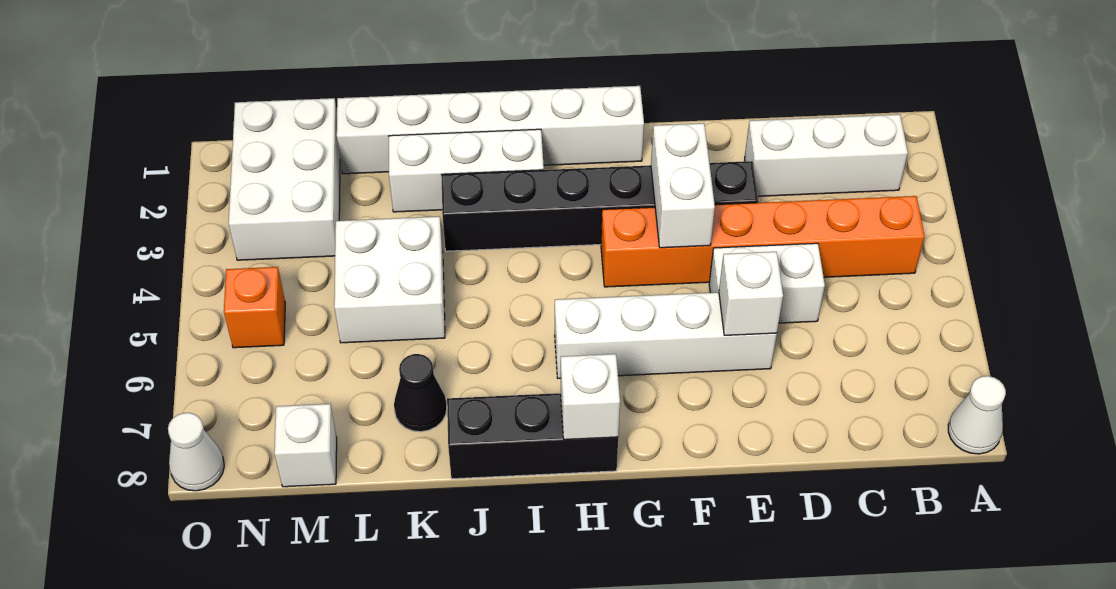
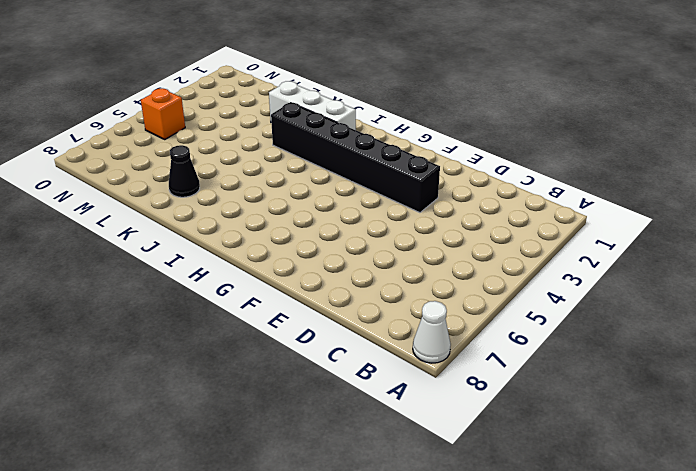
none -> white brick B2:D2 level 1
none -> orange brick B4:G4 level 1
none -> white brick D5:E5 level 1

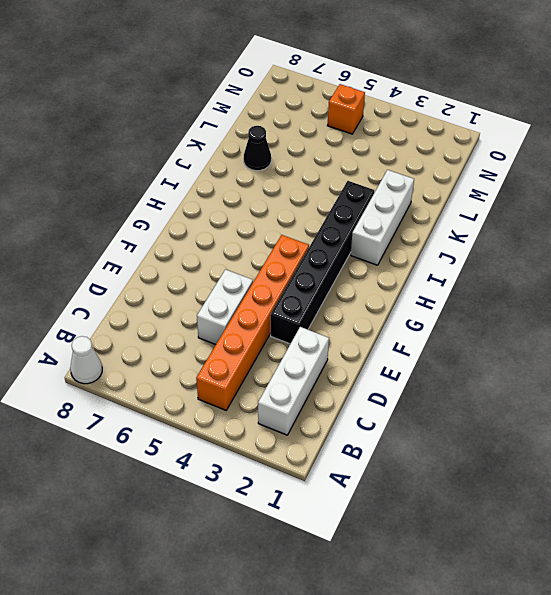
none -> white brick E6:H6 level 1
none -> white brick G1:L1 level 1
none -> black brick H8:J8 level 1

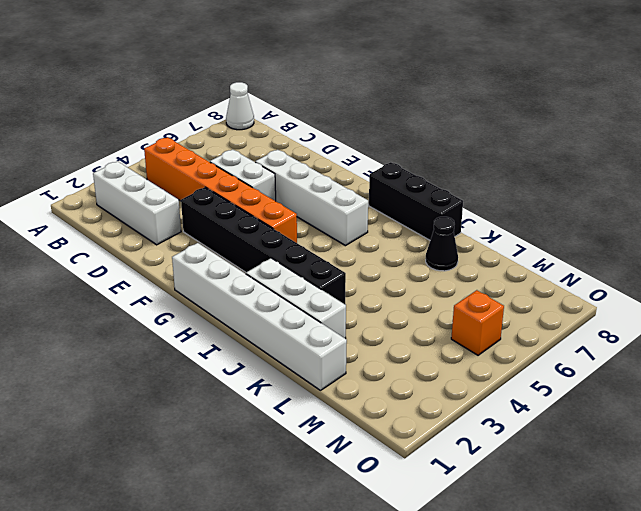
none -> white brick K4:L5 level 1
none -> white brick M1:N3 level 1
none -> white brick M8 level 1

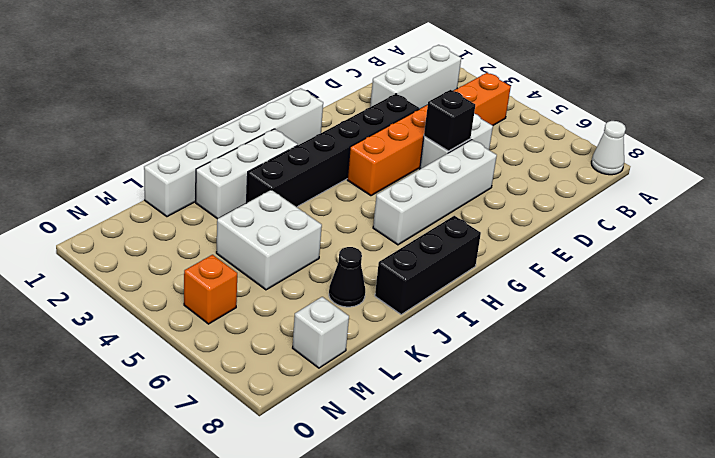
black brick E5 level 2 -> none
none -> white brick M1:N3 level 1
none -> white cone O8 level 1
none -> white brick E6 level 2

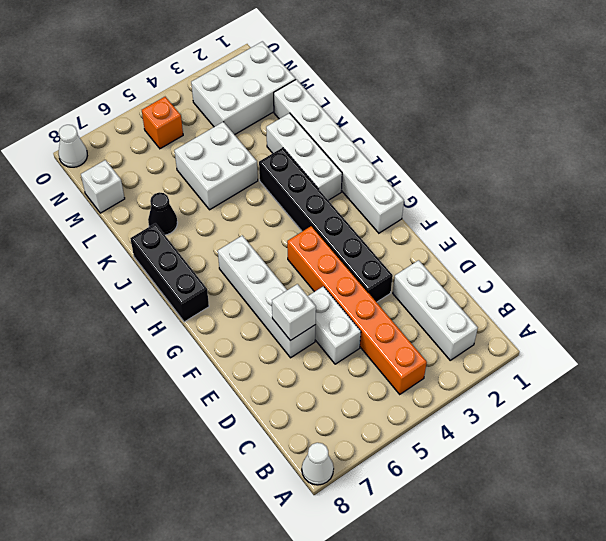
none -> white brick F3:F4 level 2
none -> white brick H8 level 2

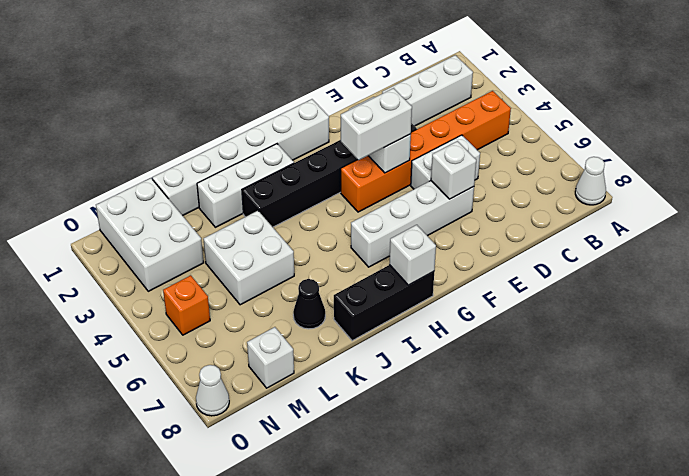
white brick F4:G4 level 3 -> none

